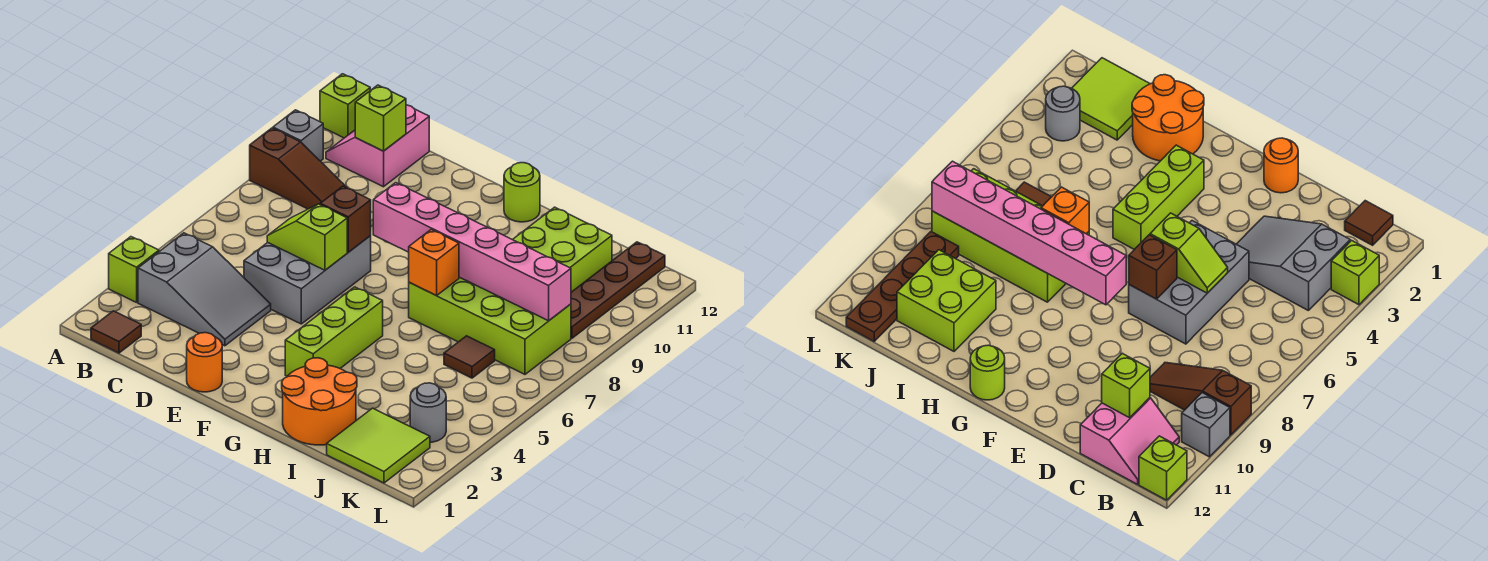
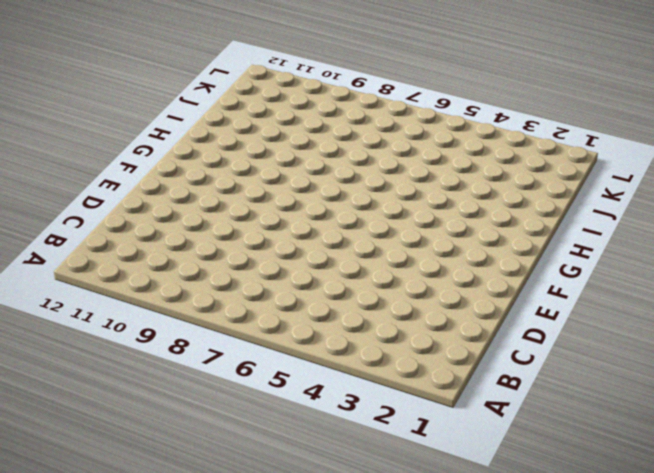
none -> lime brick A3 level 1
none -> brown slope A9:C9 level 1 top A
none -> grey brick A10 level 1

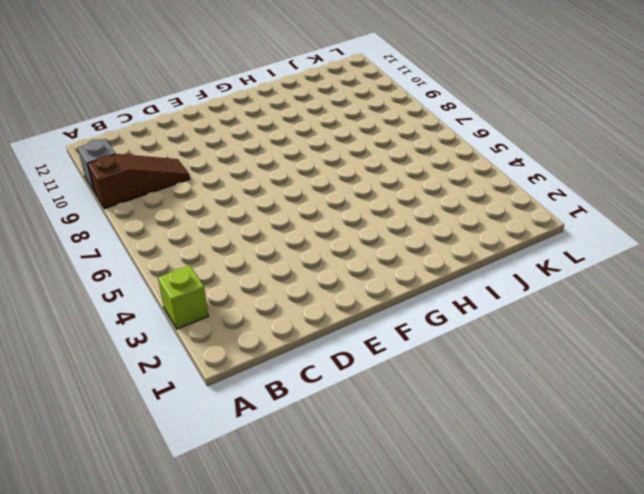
none -> lime brick A12 level 1
none -> brown tile B1 level 1
none -> grey slope B3:D4 level 1 top B

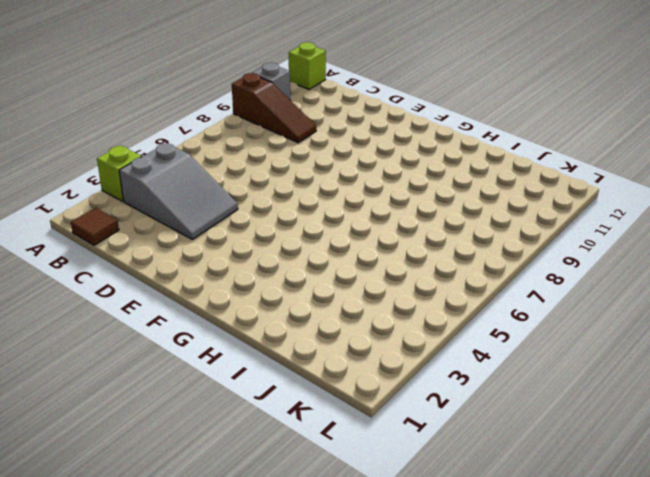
none -> pink slope B11:C12 level 1 top C
none -> grey brick D5:E7 level 1
none -> orange round brick E1 level 1

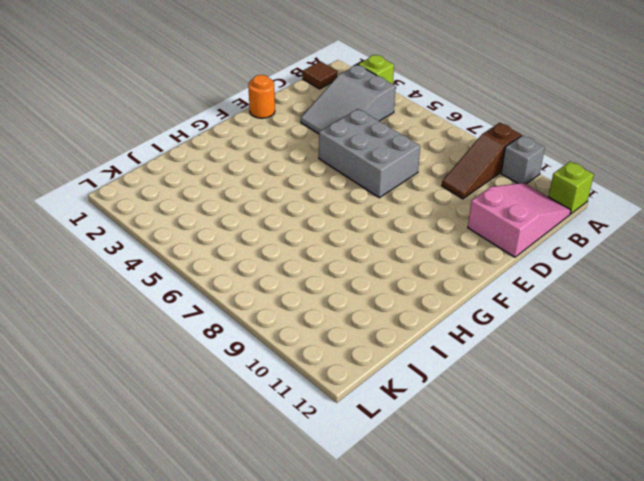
pink slope B11:D12 level 1 top D -> pink slope B11:C12 level 1 top C
none -> lime brick G3:G5 level 1
none -> lime round brick G12 level 1
none -> orange round brick H1:I2 level 1

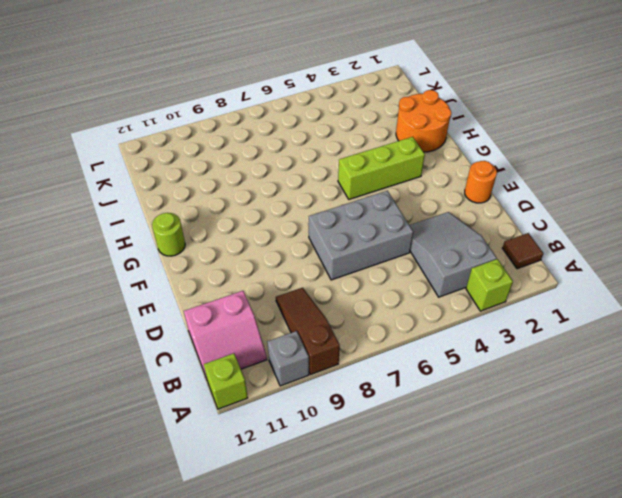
none -> lime brick H7:K8 level 1
none -> lime brick I10:J11 level 1
none -> lime tile J1:K2 level 1

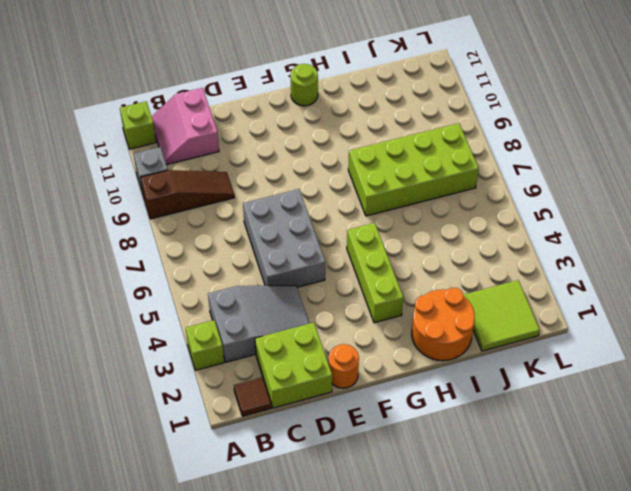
lime brick C1:D2 level 1 -> lime brick I10:J11 level 1
none -> brown tile J6 level 1
none -> grey round brick K3 level 1
none -> brown plate K9:K12 level 1

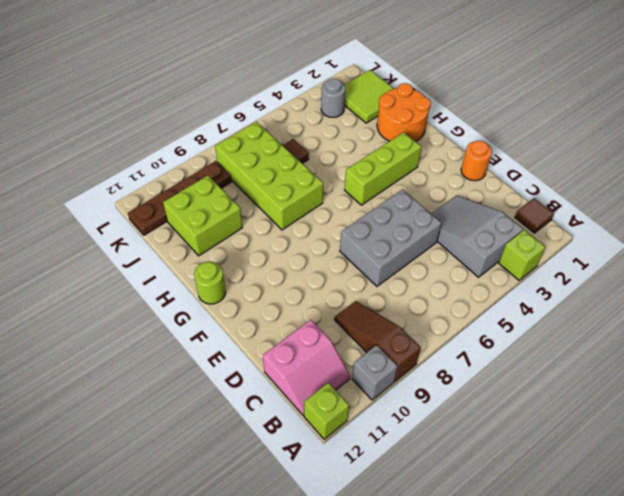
none -> lime brick C11 level 2
none -> lime slope D6:E6 level 2 top E
none -> brown brick E7 level 2

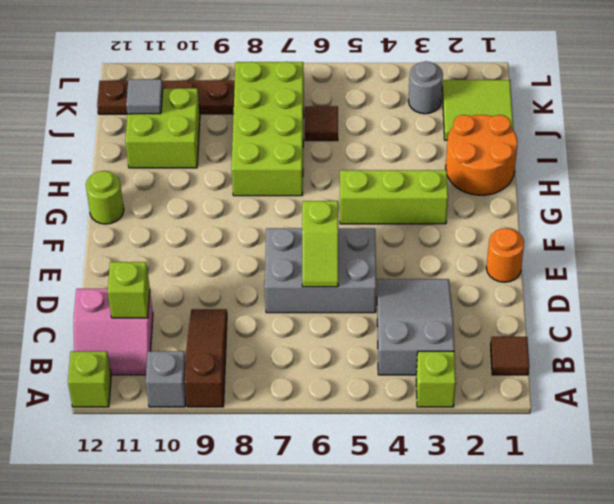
grey tile J11 level 2 -> none
none -> brown brick E7 level 2
none -> pink brick F8:K8 level 2
none -> orange brick H7 level 2

